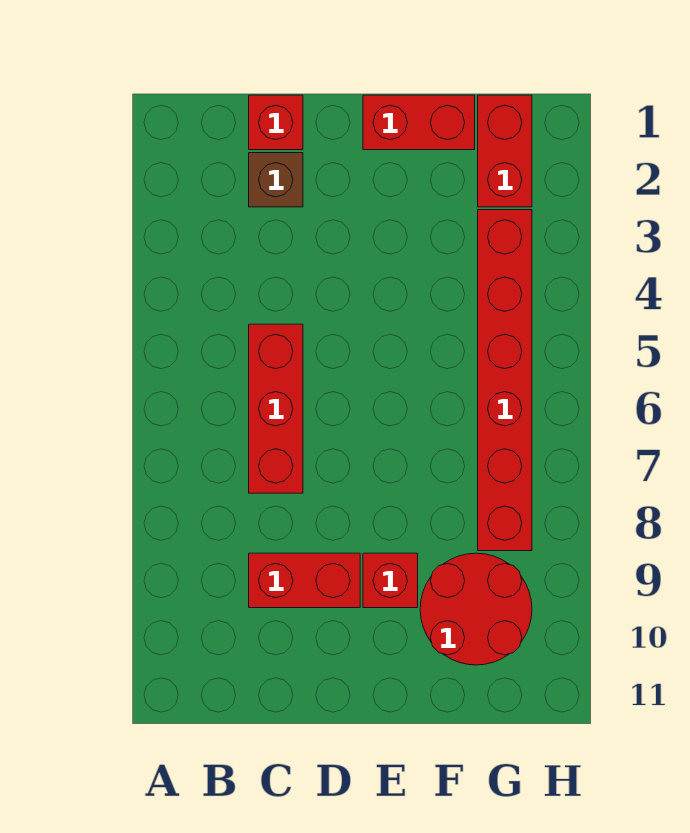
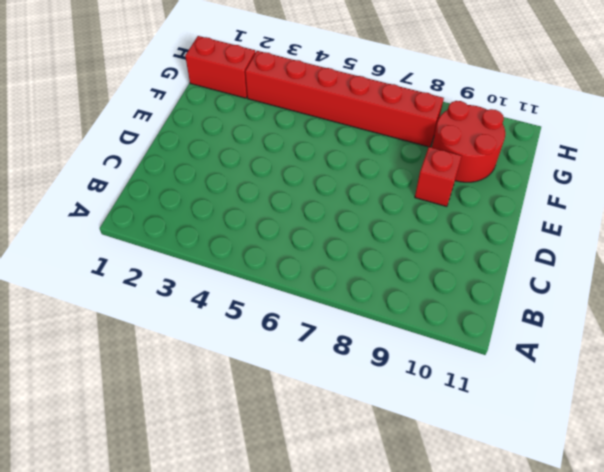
none -> red brick C1 level 1
none -> brown brick C2 level 1

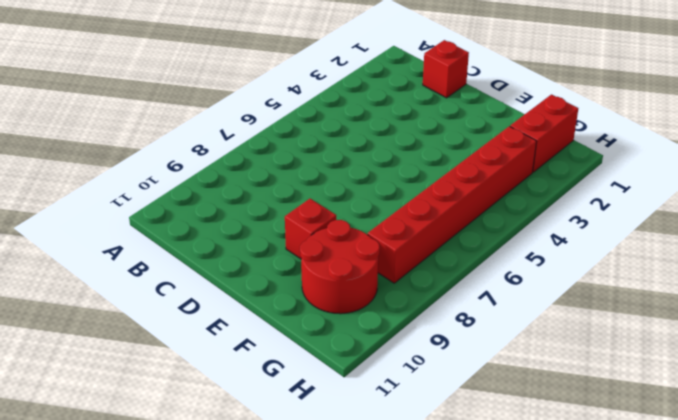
none -> brown brick C2 level 1
none -> red brick C5:C7 level 1

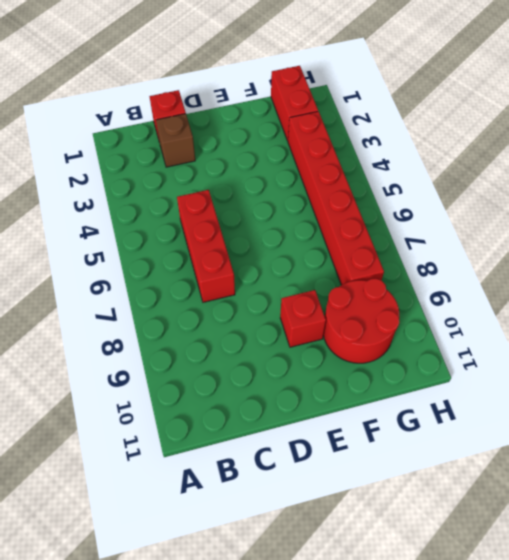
none -> red brick C9:D9 level 1
none -> red brick E1:F1 level 1

